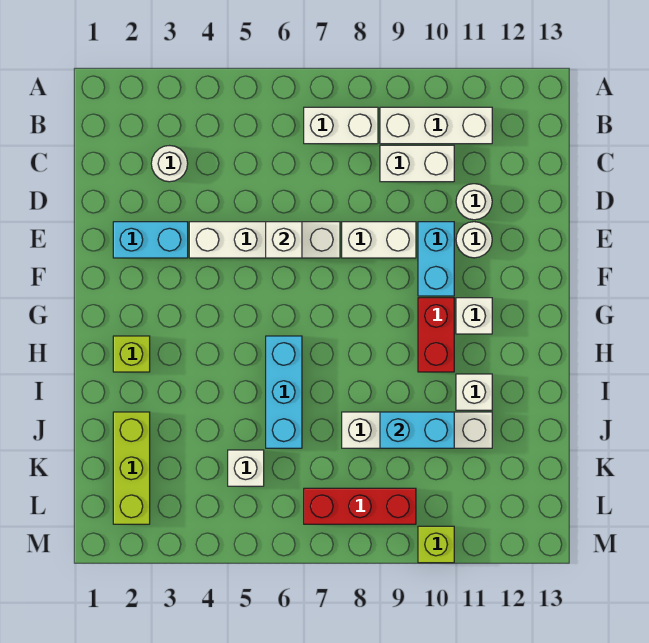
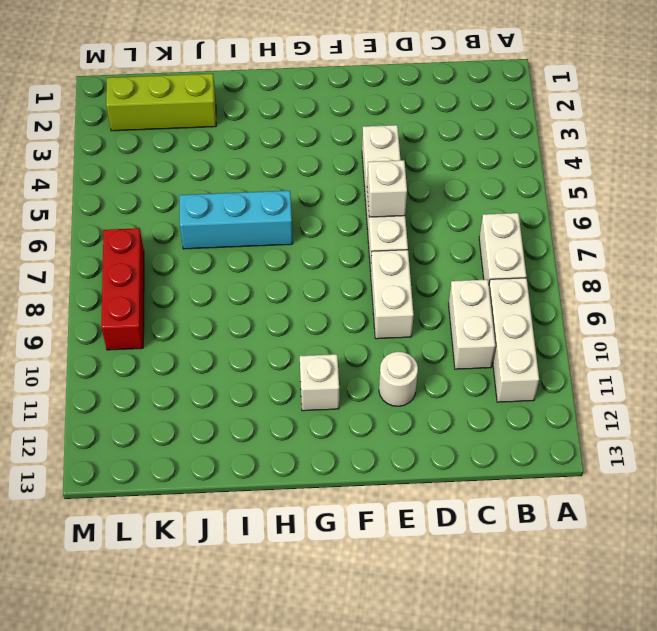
none -> white round brick C3 level 1
none -> white round brick D11 level 1
none -> cyan brick E2:E3 level 1

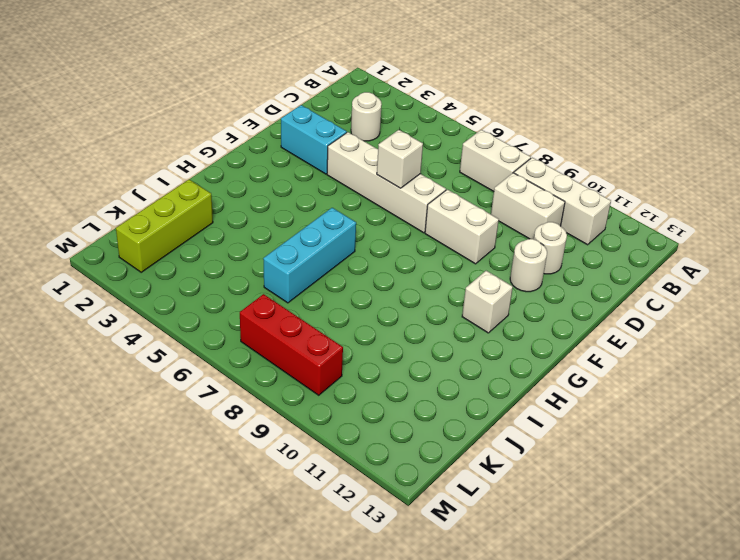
none -> cyan brick E10:F10 level 1
none -> red brick G10:H10 level 1
none -> lime brick H2 level 1

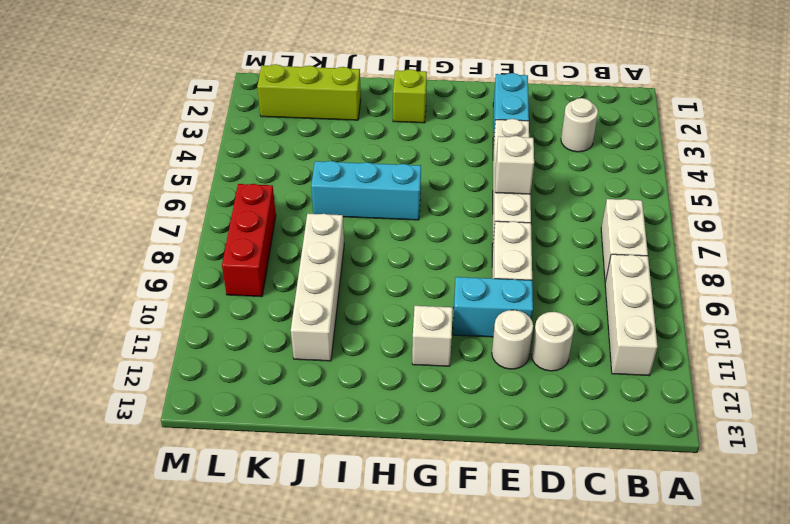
none -> white brick C9:C10 level 1
none -> red brick G10:H10 level 1
none -> white brick I11 level 1

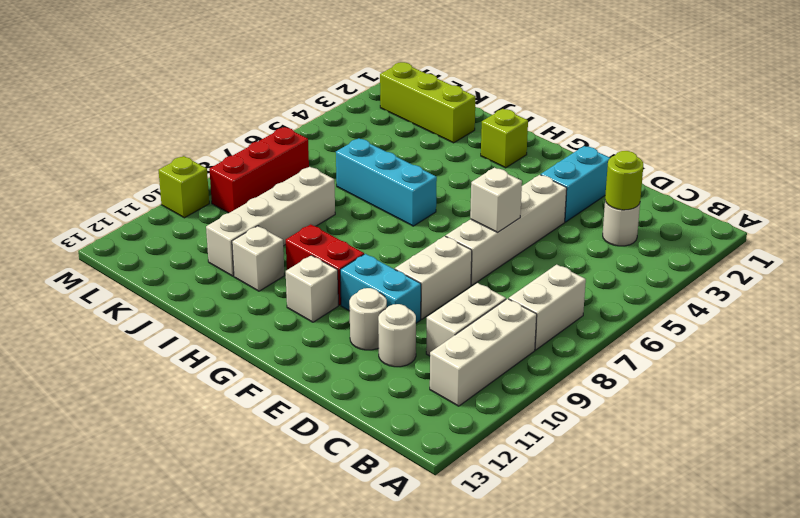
lime round brick C3 level 2 -> none
none -> white brick K5 level 1
none -> cyan brick J9:J10 level 2

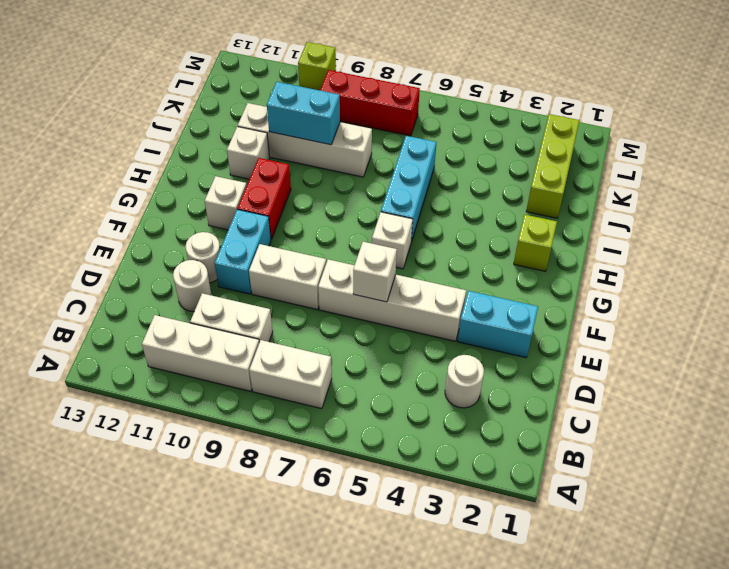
white brick G6 level 1 -> white brick K5 level 1

